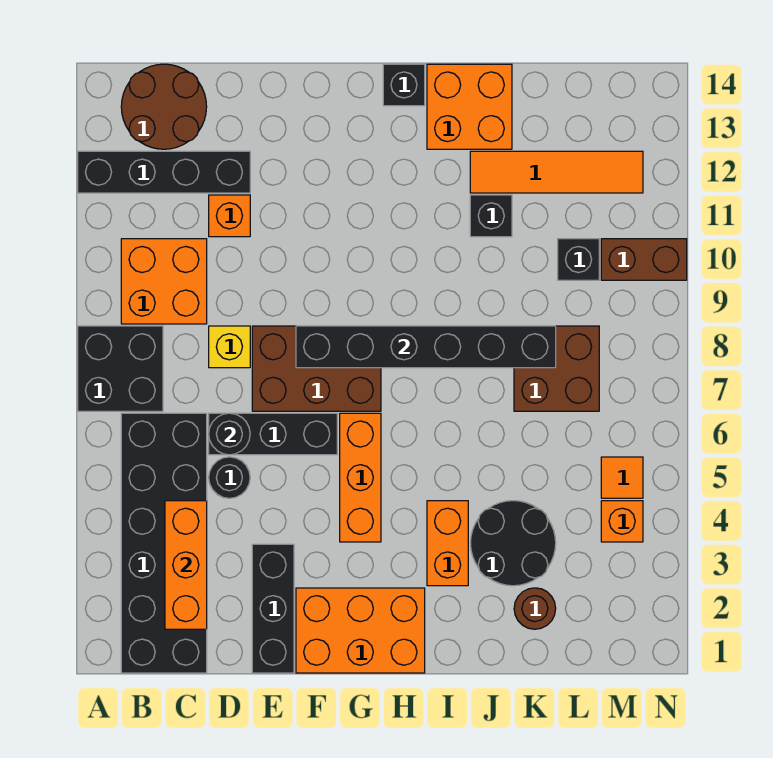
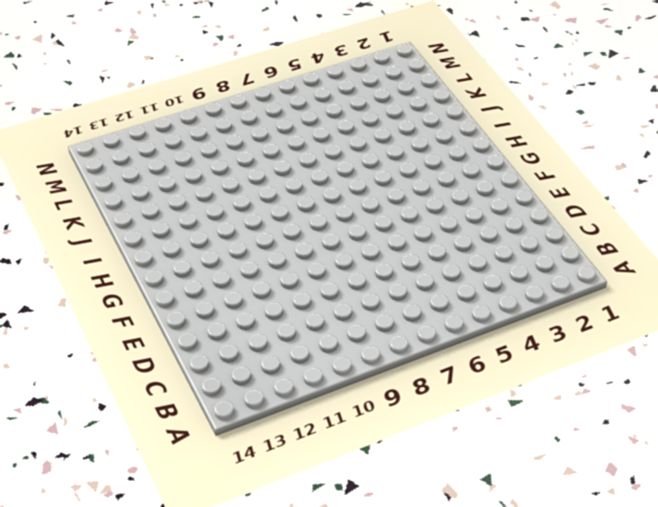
none -> black brick A7:B8 level 1
none -> black brick A12:D12 level 1
none -> black brick B1:C6 level 1

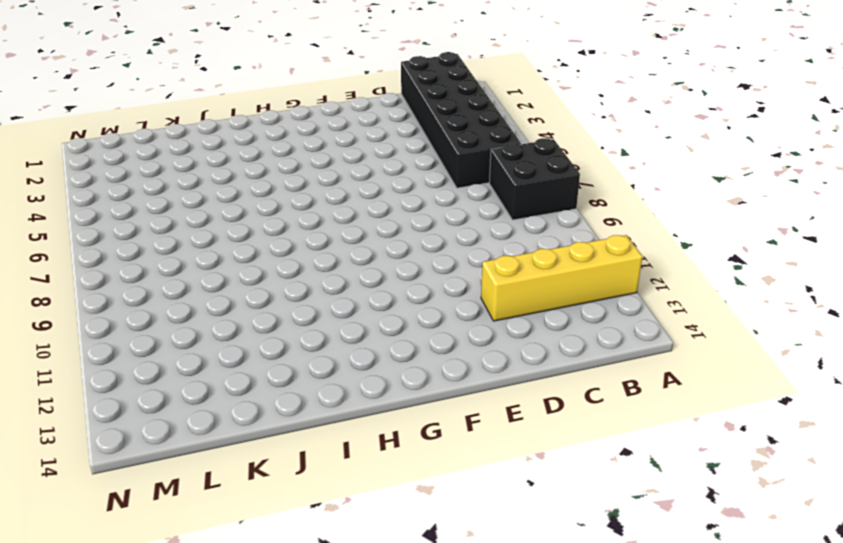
yellow brick A12:D12 level 1 -> black brick A12:D12 level 1
none -> orange brick B9:C10 level 1
none -> brown round brick B13:C14 level 1
none -> black round brick D5 level 1

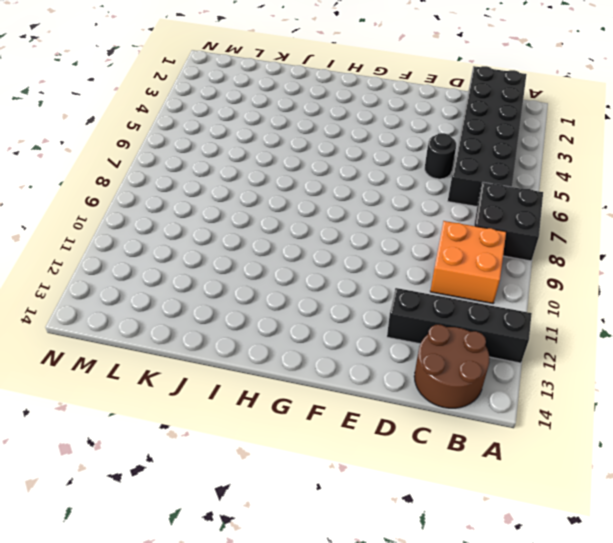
none -> black brick D6:F6 level 1
none -> yellow brick D8 level 1
none -> orange brick D11 level 1

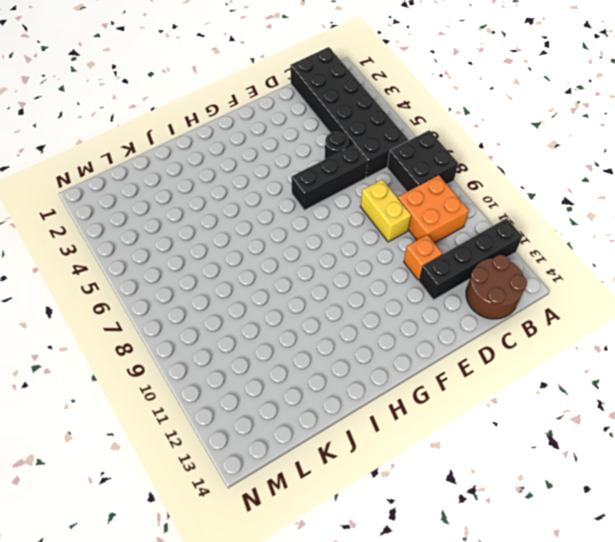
yellow brick D8:D9 level 1 -> yellow brick D8 level 1
none -> black brick E1:E3 level 1
none -> brown brick E7:G8 level 1
none -> orange brick F1:H2 level 1

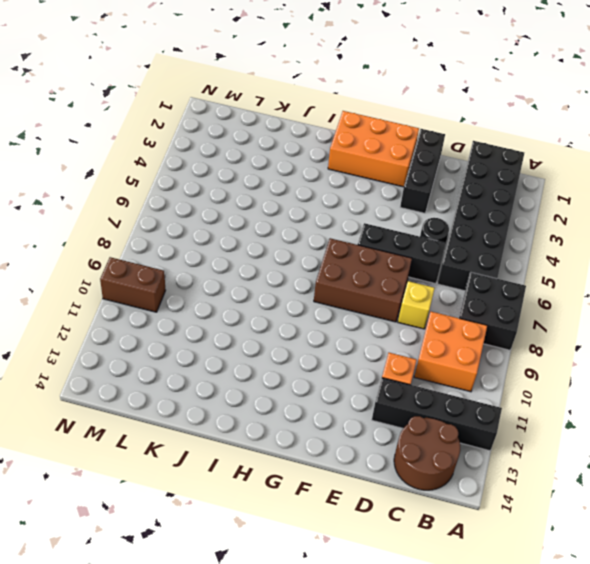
none -> orange brick G4:G6 level 1
none -> black brick H14 level 1
none -> orange brick I3:I4 level 1

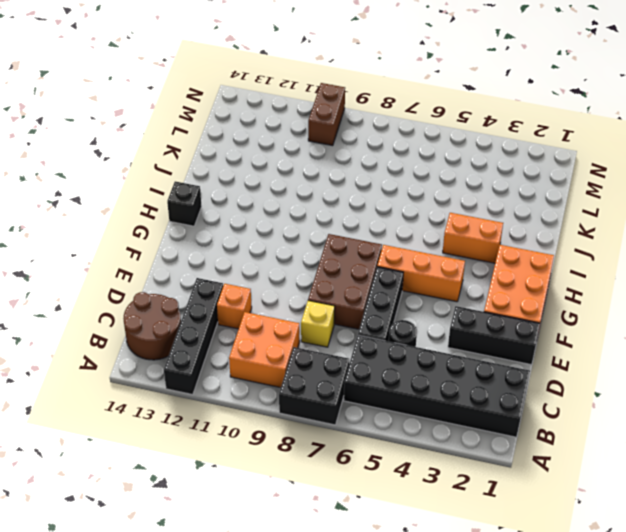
none -> orange brick I13:J14 level 1
none -> black round brick J3:K4 level 1
none -> black brick J11 level 1

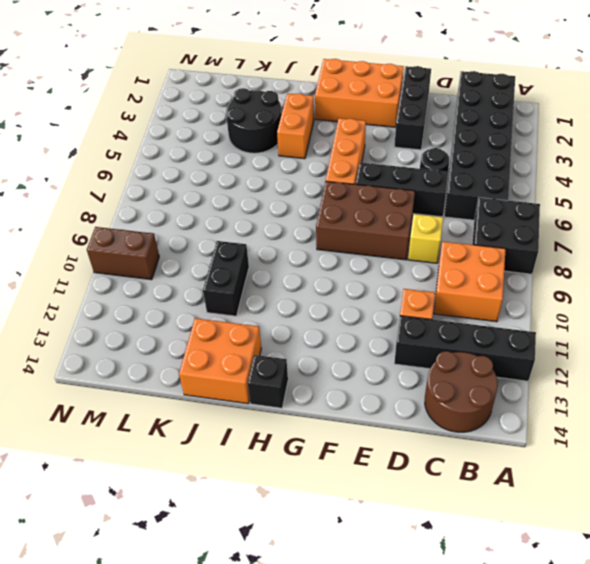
black brick J10:J11 level 1 -> black brick J11 level 1
none -> orange tile J12:M12 level 1
none -> brown round brick K2 level 1
none -> brown brick K7:L8 level 1

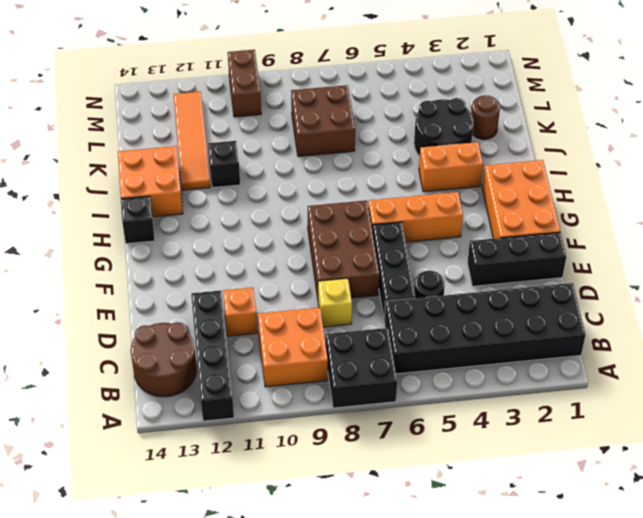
none -> black brick L10 level 1
none -> orange brick M4 level 1
none -> orange tile M5 level 1

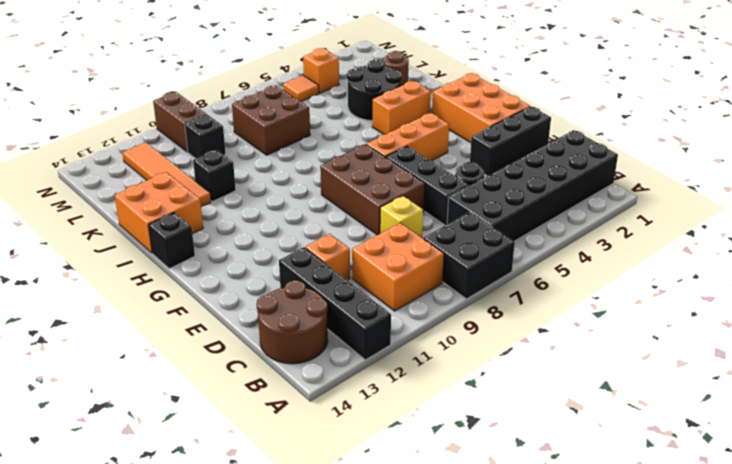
none -> orange brick C2:C4 level 2
none -> black round brick D6 level 2
none -> black brick F8:K8 level 2

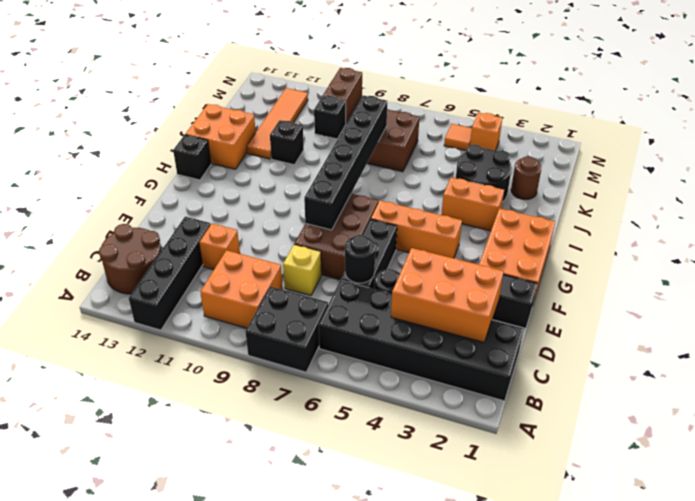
orange brick C2:D4 level 2 -> orange brick C2:C4 level 2

